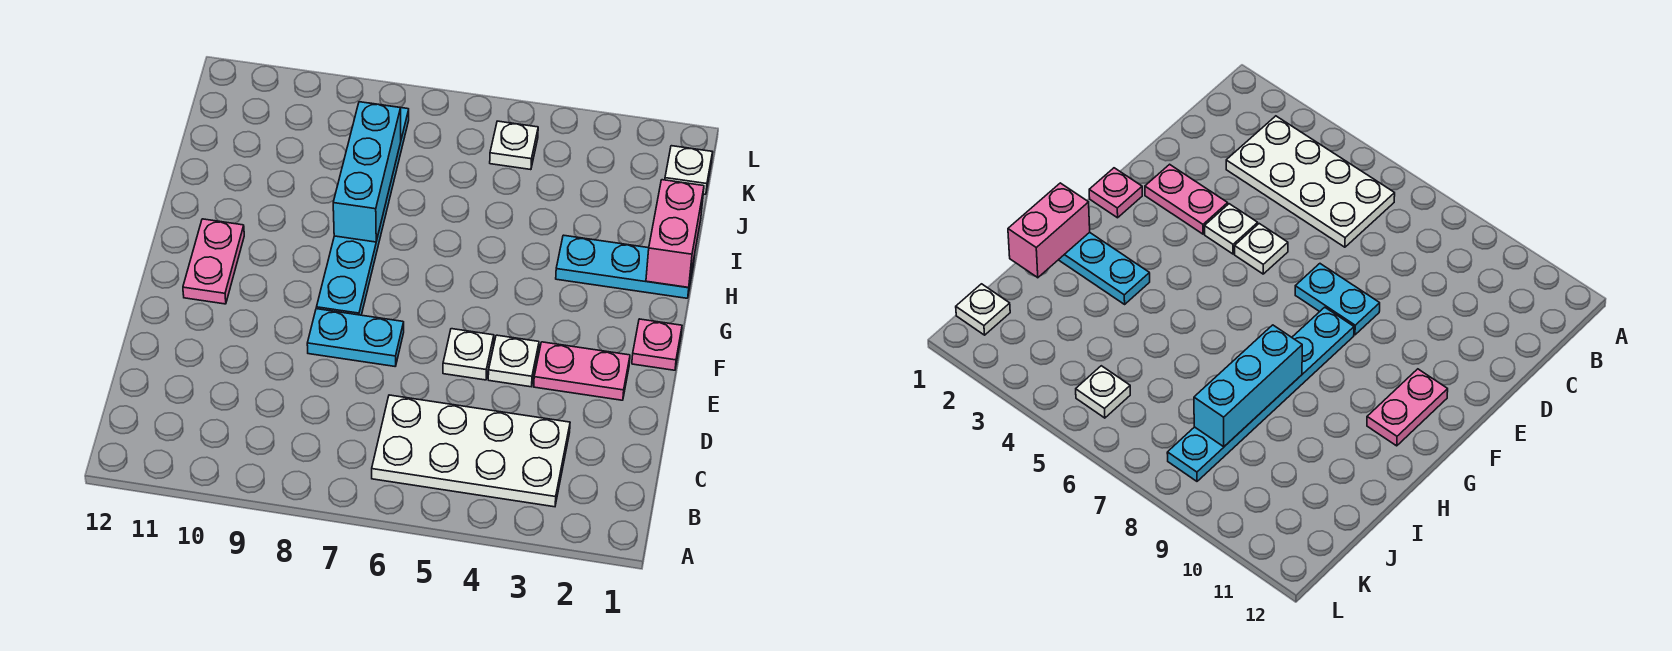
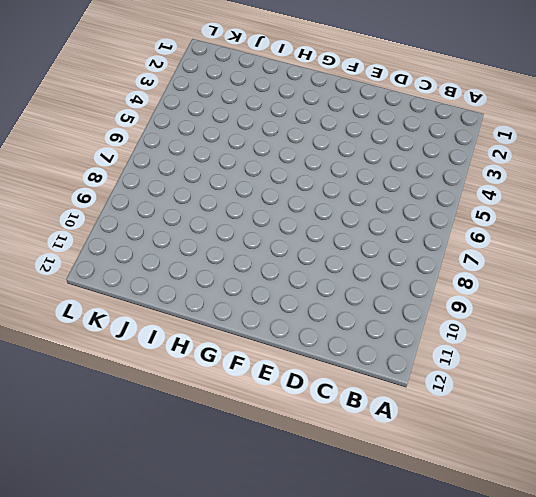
none -> white plate B3:C6 level 1
none -> pink plate E2:E3 level 1
none -> white plate E4 level 1

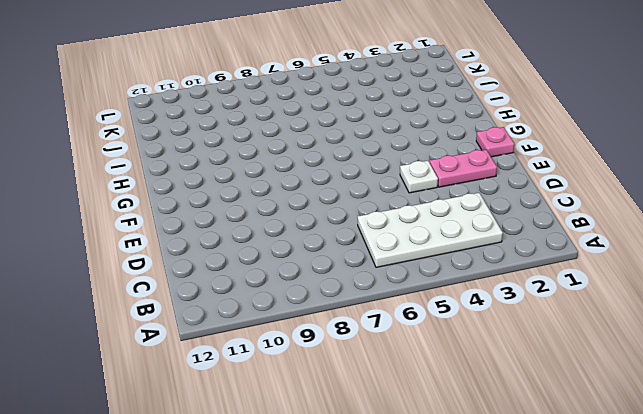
none -> white plate E5 level 1
none -> cyan plate E7:E8 level 1
none -> cyan plate F8:K8 level 1

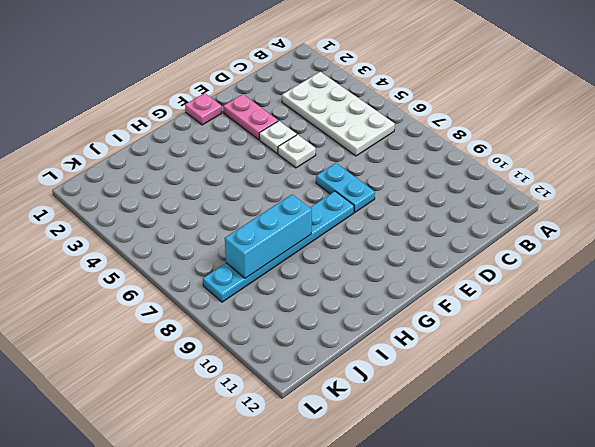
none -> pink plate F11:G11 level 1
none -> cyan plate H1:H3 level 1
none -> white plate K1 level 1

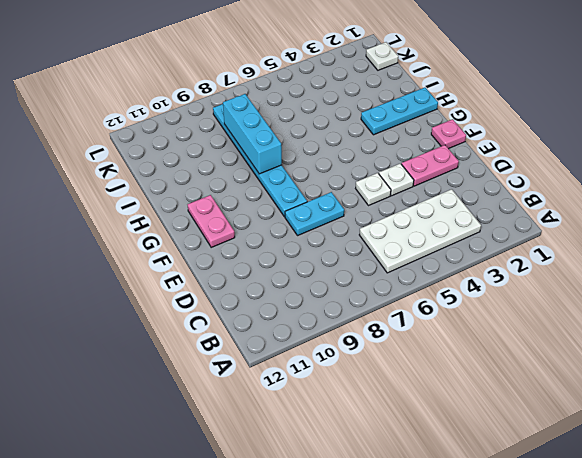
none -> white plate K5 level 1
none -> pink brick H1:I1 level 2

